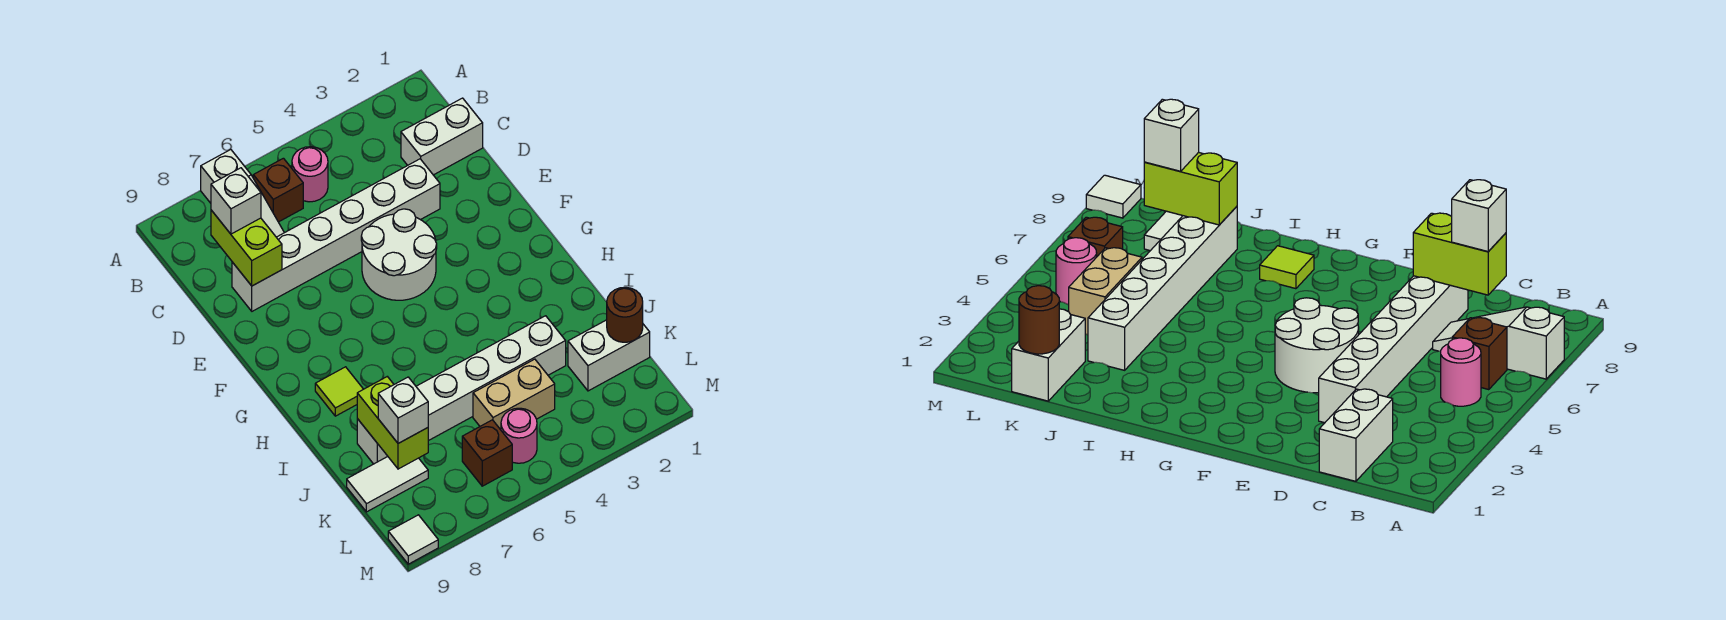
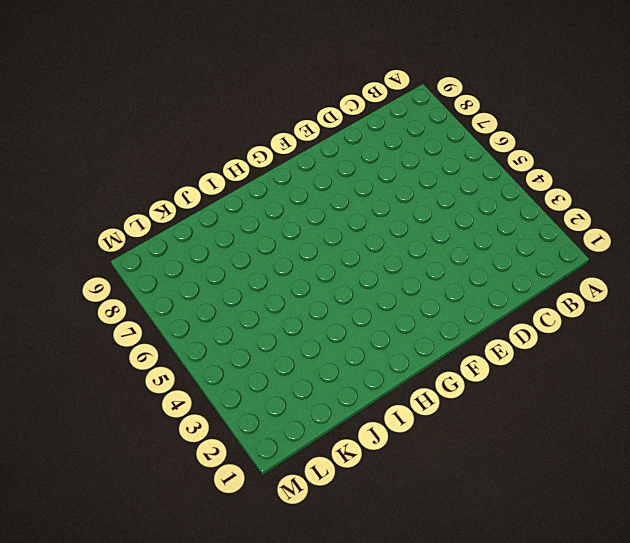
none -> white slope A7:C7 level 1 top A
none -> pink round brick B5 level 1
none -> brown brick B6 level 1

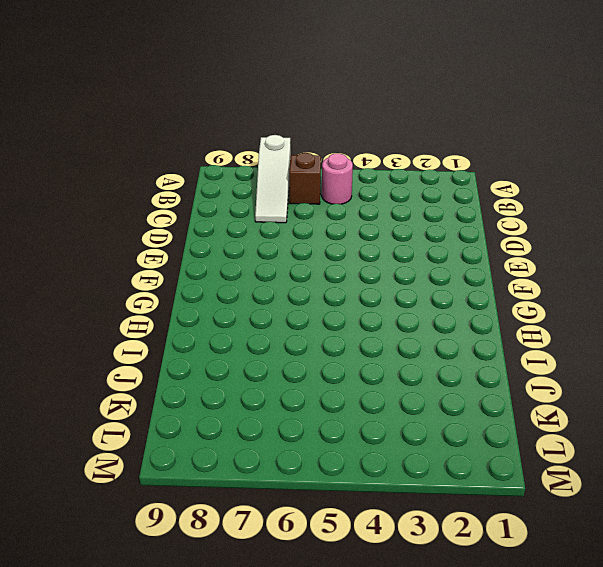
none -> white brick C1:C2 level 1
none -> white brick D3:D8 level 1
none -> white round brick E4:F5 level 1

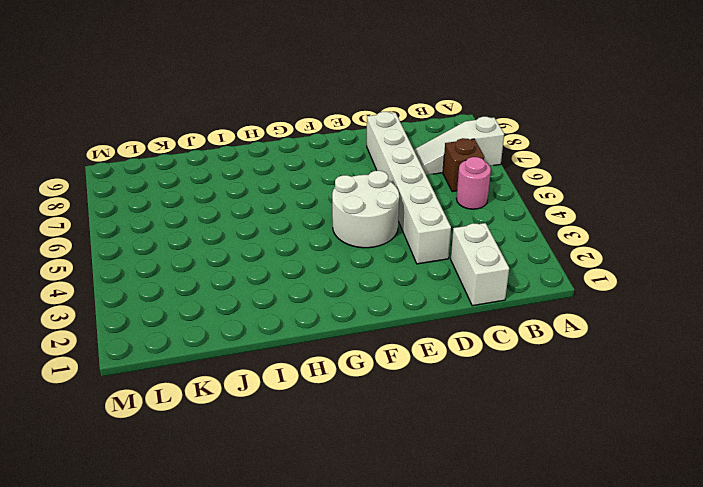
none -> lime tile H8 level 1
none -> white brick J3:J8 level 1
none -> white brick K1:K2 level 1

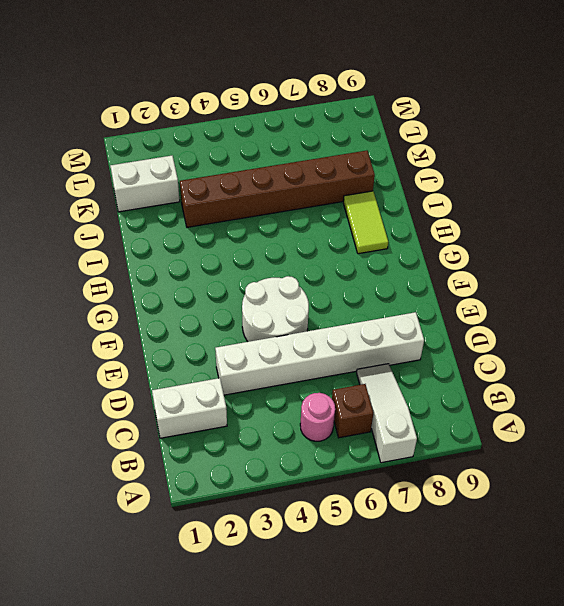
lime tile H8:I8 level 1 -> lime tile H8 level 1
brown brick J3:J8 level 1 -> white brick J3:J8 level 1
none -> tan brick K4:K5 level 1
none -> white tile K8:K9 level 1
none -> pink round brick L5 level 1

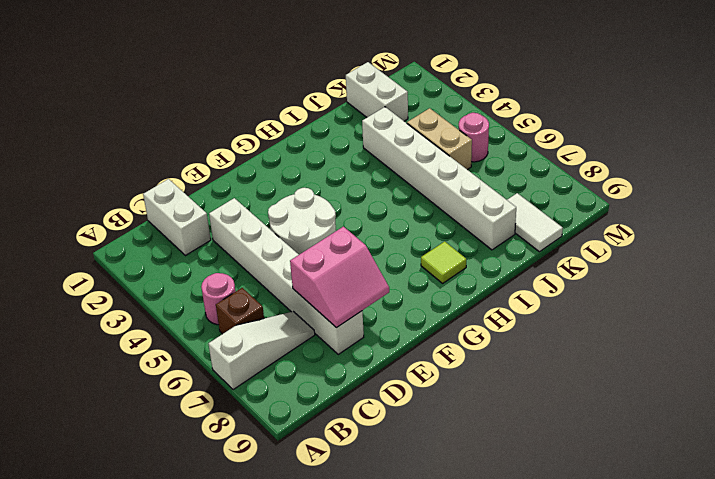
pink slope D7:E8 level 2 top 7 -> lime brick C8:D8 level 2
none -> brown brick L6 level 1
none -> white tile M9 level 1
none -> lime brick J8:K8 level 2

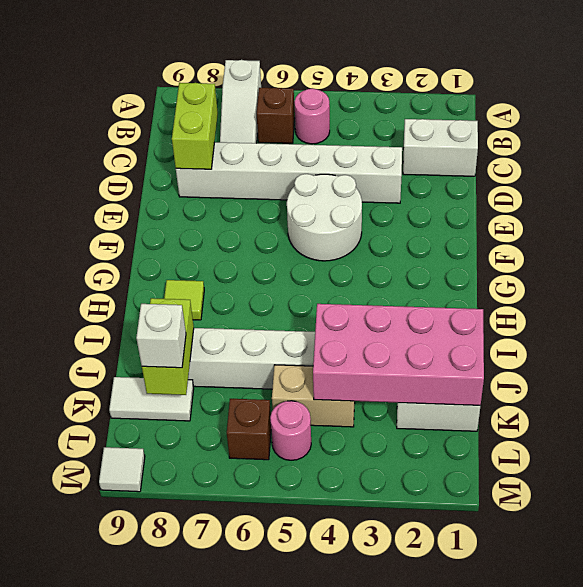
pink brick J1:K4 level 2 -> brown round brick K1 level 2
none -> white brick C8 level 3

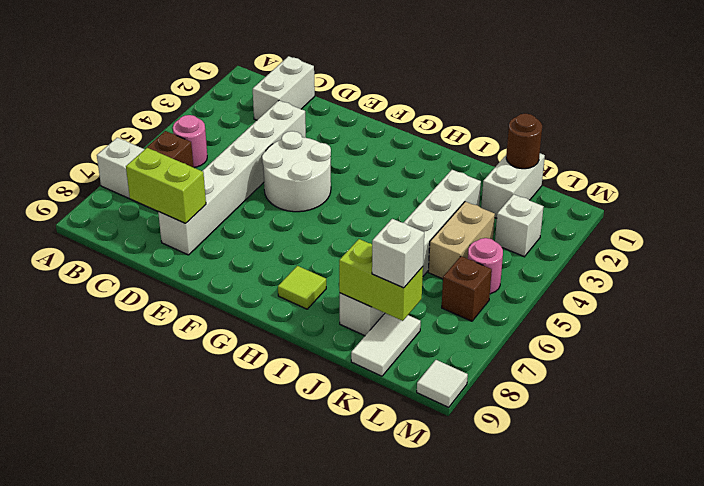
white brick L3 level 1 -> white brick C8 level 3

